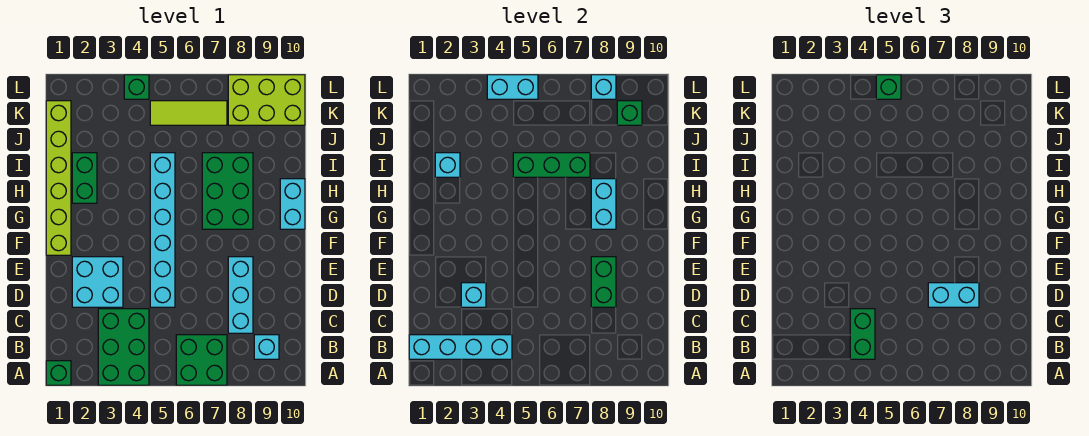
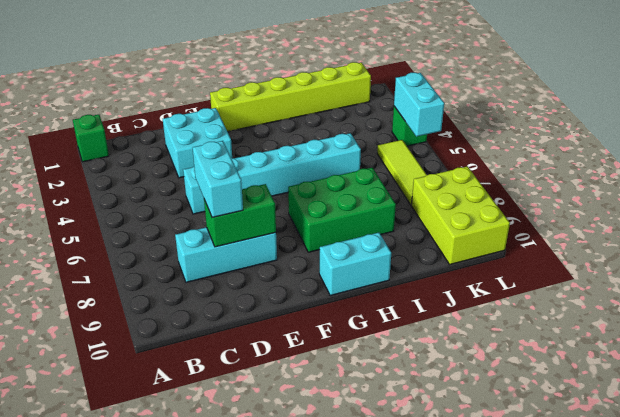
none -> green brick A3:C4 level 1
none -> green brick A6:B7 level 1
none -> cyan brick B9 level 1

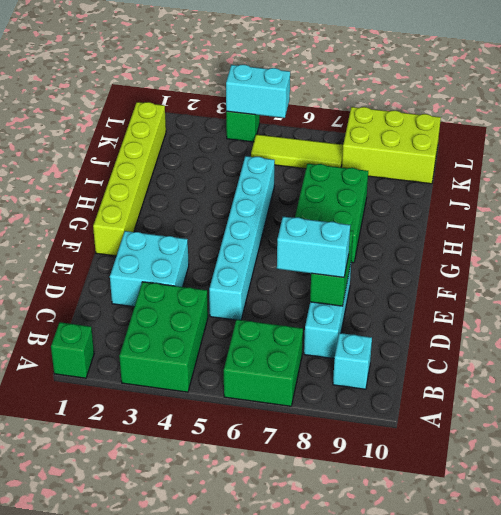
none -> cyan brick G10:H10 level 1
none -> green brick H2:I2 level 1
none -> cyan brick B1:B4 level 2

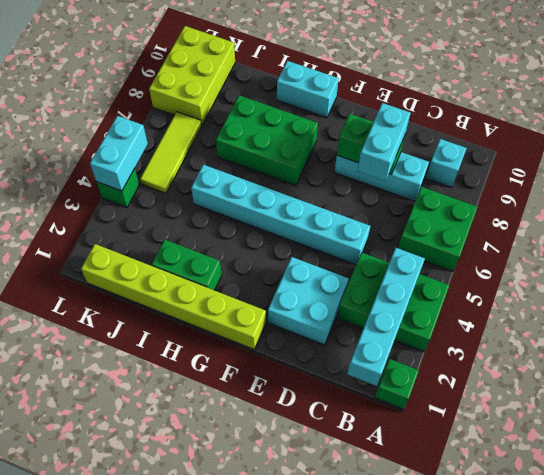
none -> cyan brick D3 level 2
none -> cyan brick G8:H8 level 2
none -> cyan brick I2 level 2

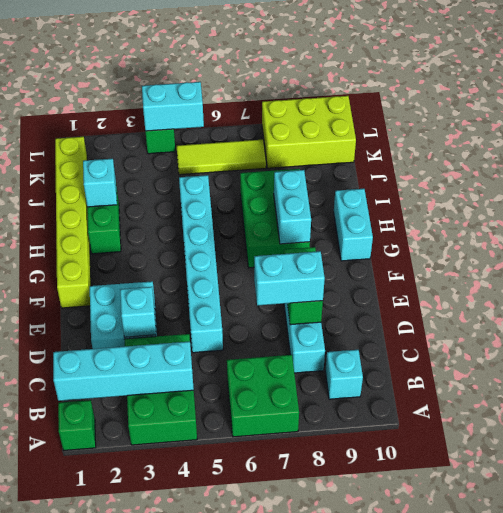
none -> green brick I5:I7 level 2
none -> green brick K9 level 2
none -> cyan brick L8 level 2

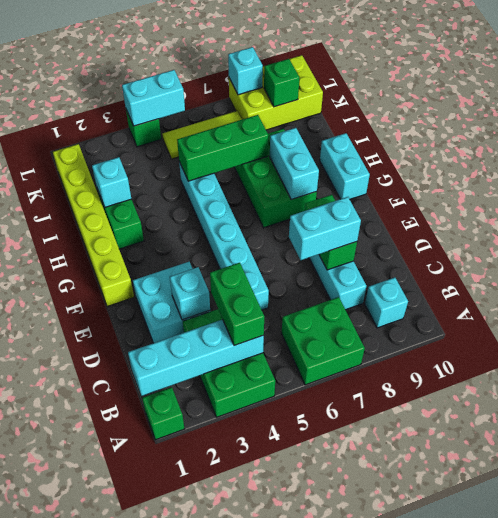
none -> green brick L5 level 3

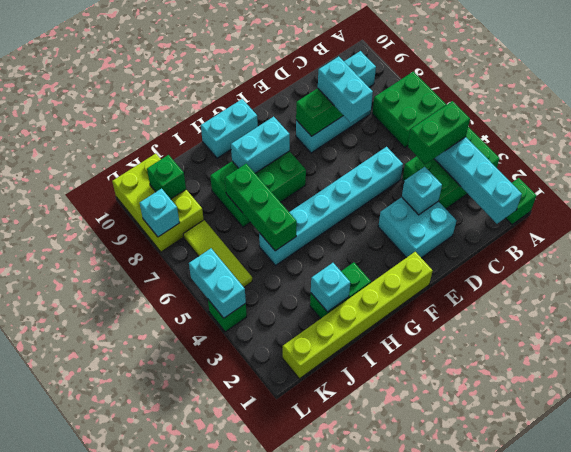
none -> green brick L5 level 3

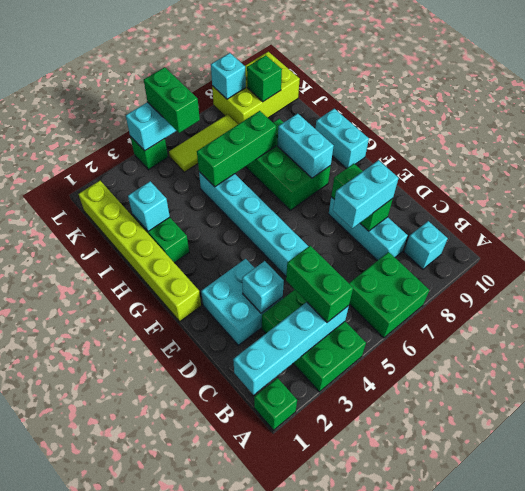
green brick K5:L5 level 3 -> green brick L5 level 3

